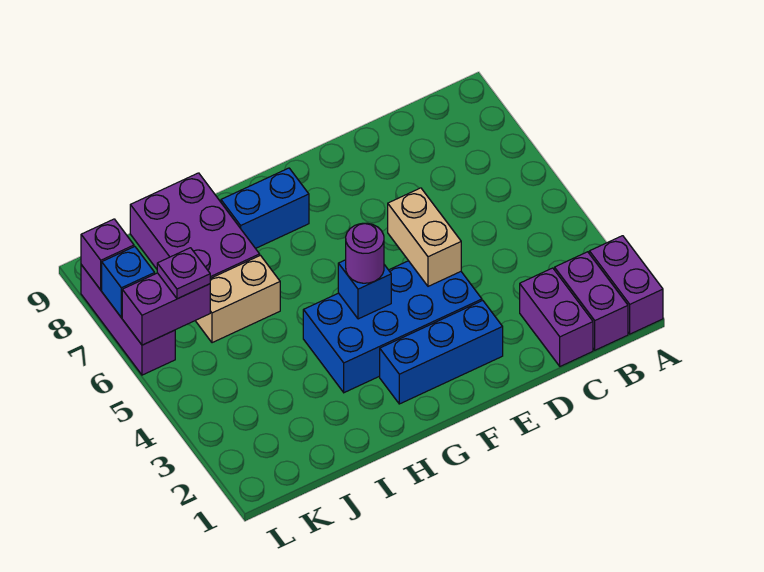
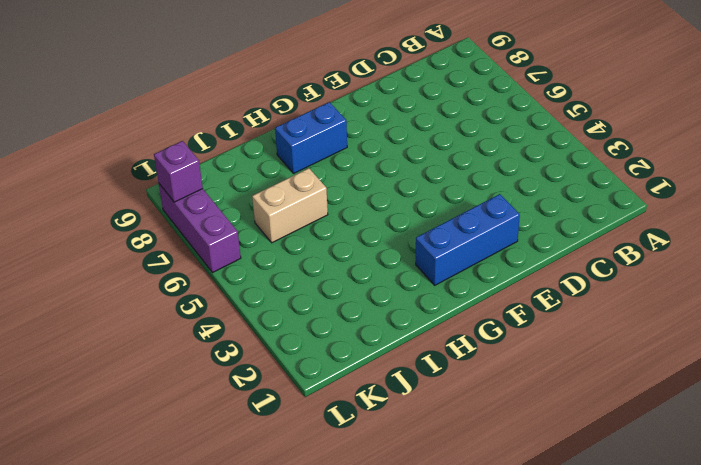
none -> purple brick A1:A2 level 1
none -> purple brick B1:B2 level 1
none -> purple brick C1:C2 level 1

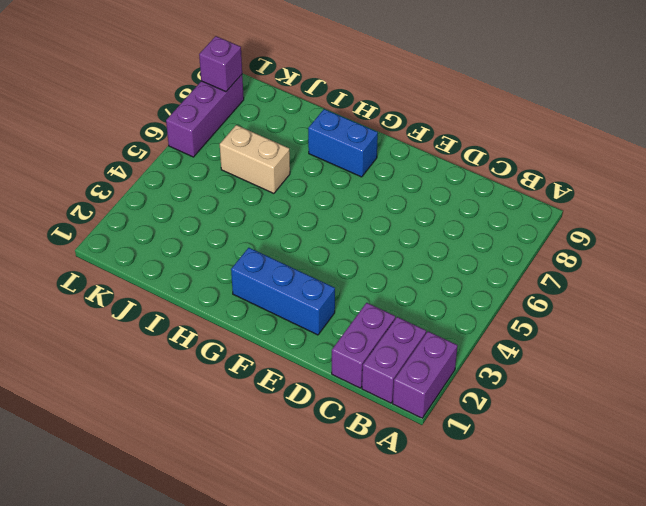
none -> blue brick E3:H4 level 1
none -> purple brick I7:J9 level 1
none -> tan brick E4:E5 level 2

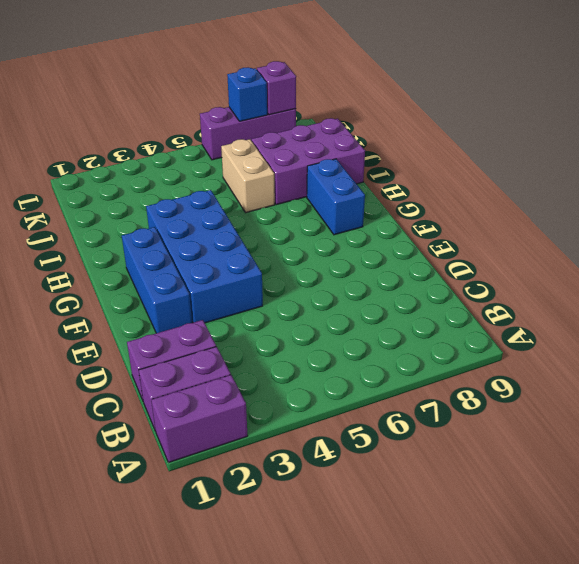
none -> tan brick E4:E5 level 2
none -> blue brick G4 level 2
none -> purple brick K6:L6 level 2

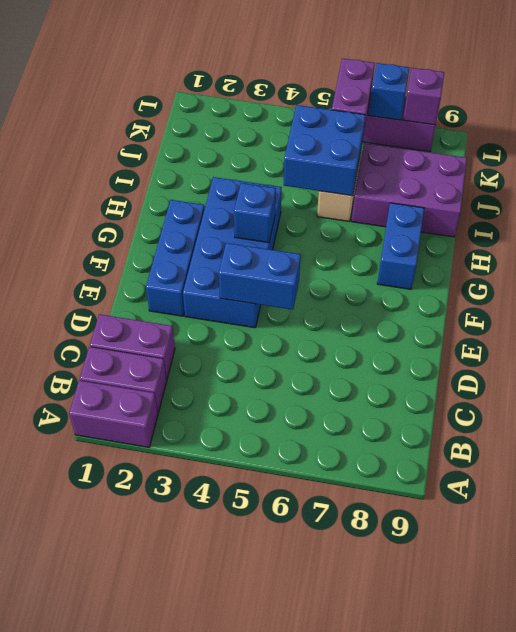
blue brick E4:E5 level 2 -> tan brick E4:E5 level 2
blue brick I5:J6 level 2 -> none
none -> purple round brick G4 level 3
none -> purple plate K6 level 3

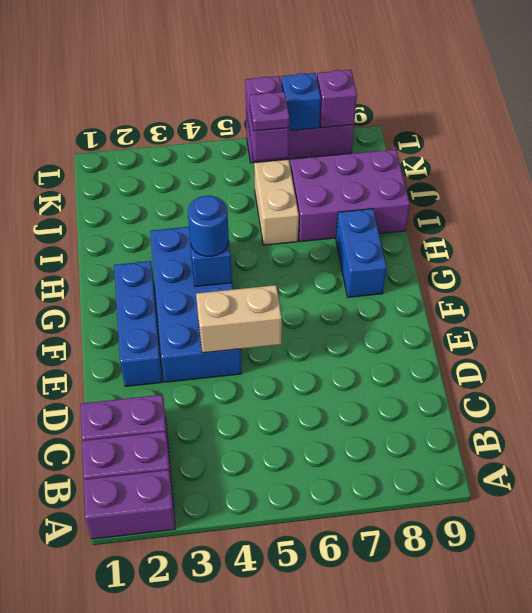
blue round brick G4 level 3 -> purple round brick G4 level 3

